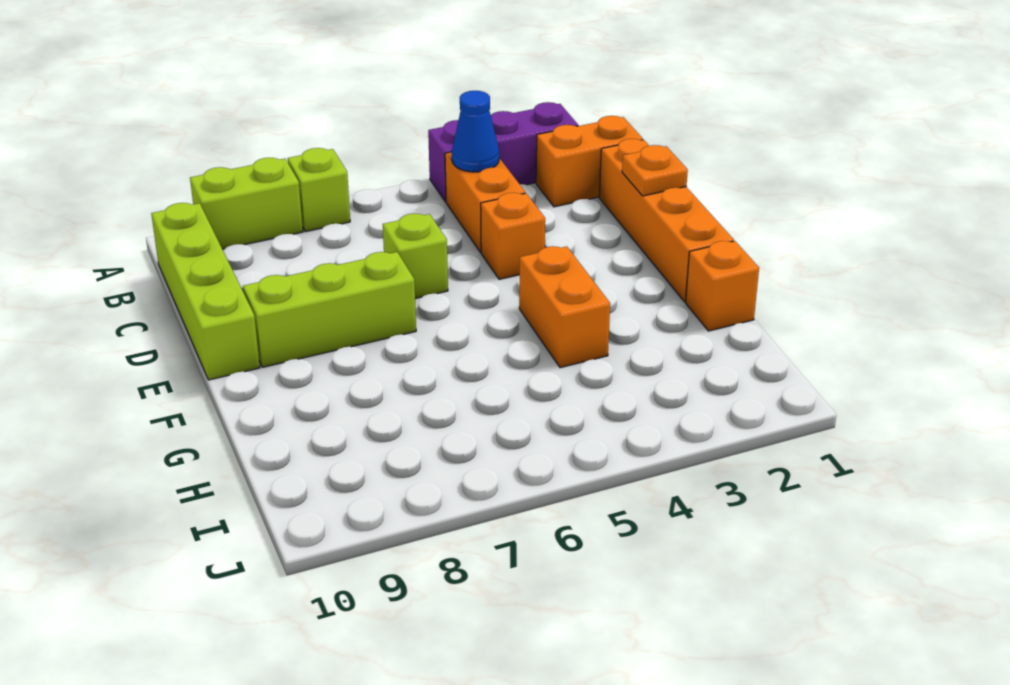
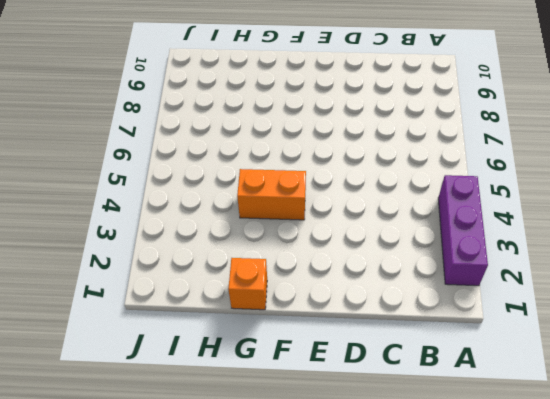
none -> lime brick A7 level 1
none -> lime brick A8:A9 level 1
none -> orange brick B1:B2 level 1

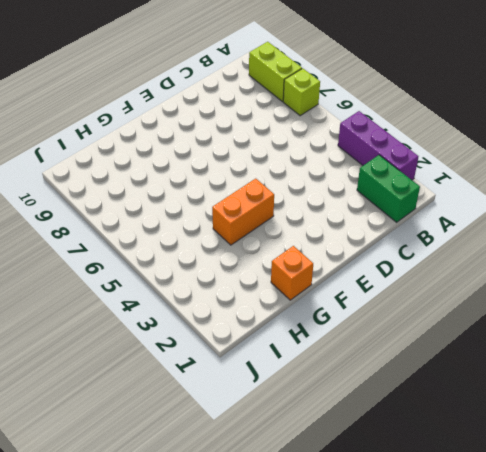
green brick B1:B2 level 1 -> orange brick B1:B2 level 1
none -> orange brick B4:C4 level 1
none -> lime brick B10:E10 level 1
none -> orange brick C1:F1 level 1

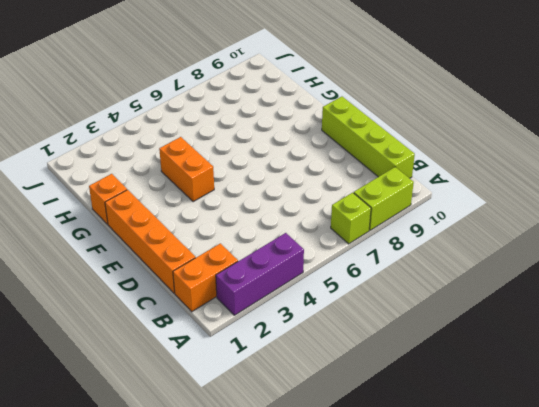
none -> orange brick B4:C4 level 1
none -> orange brick D4 level 1
none -> lime brick D6 level 1

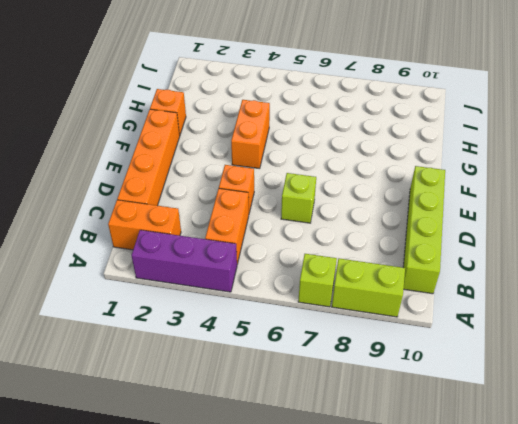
none -> lime brick E7:E9 level 1
none -> blue cone B4 level 2
none -> orange plate D1 level 2

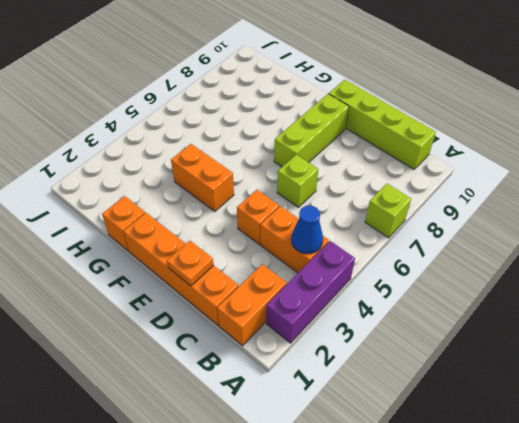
none -> lime brick A8:A9 level 1

